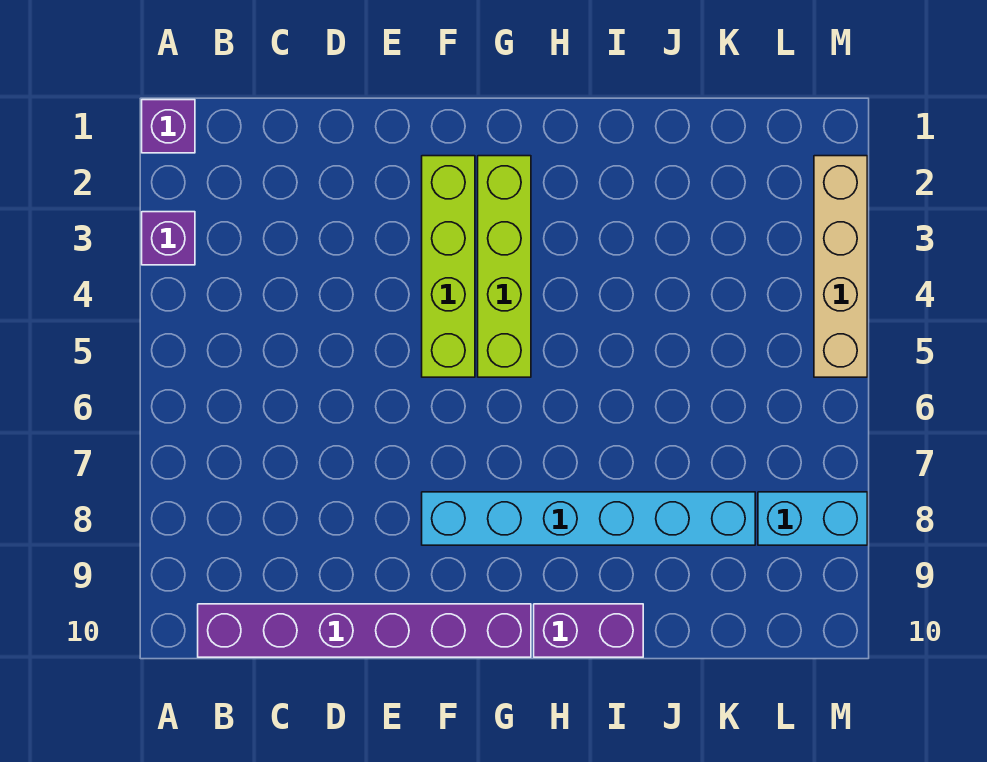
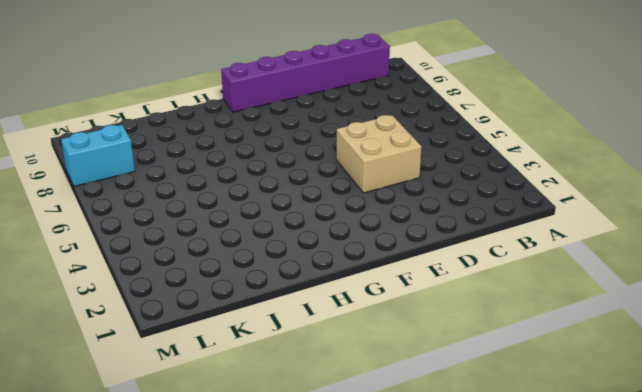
tan brick D4:E5 level 1 -> none
none -> purple brick A1 level 1
none -> purple brick A3 level 1

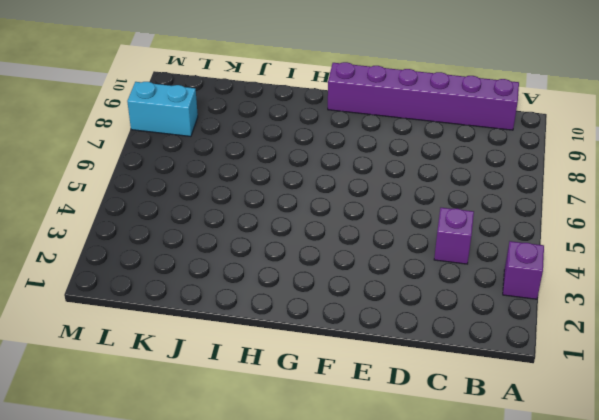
purple brick C4 level 1 -> purple brick A1 level 1
none -> lime brick F2:F5 level 1
none -> cyan brick F8:K8 level 1

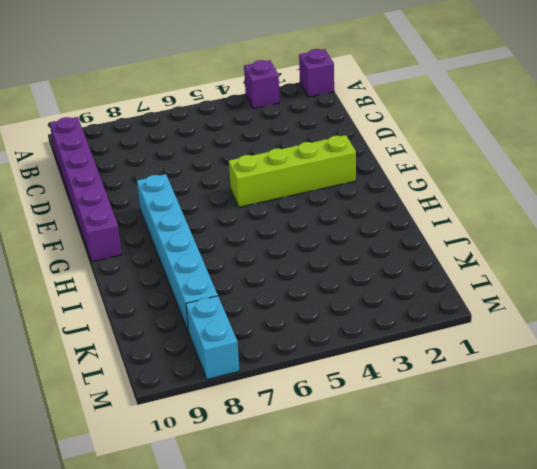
none -> lime brick G2:G5 level 1
none -> purple brick H10:I10 level 1

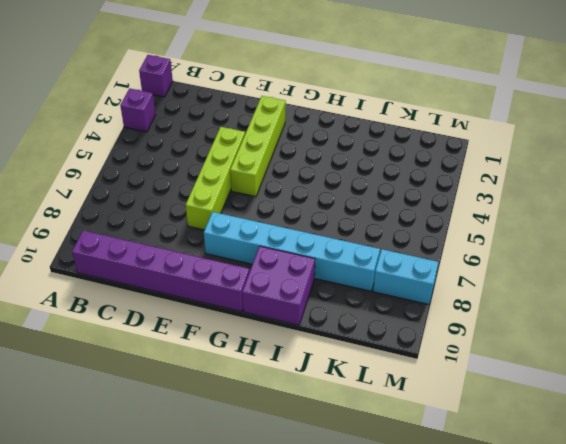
lime brick E4:E7 level 1 -> lime brick G2:G5 level 1
purple brick H9:I10 level 1 -> purple brick H10:I10 level 1
none -> tan brick M2:M5 level 1

